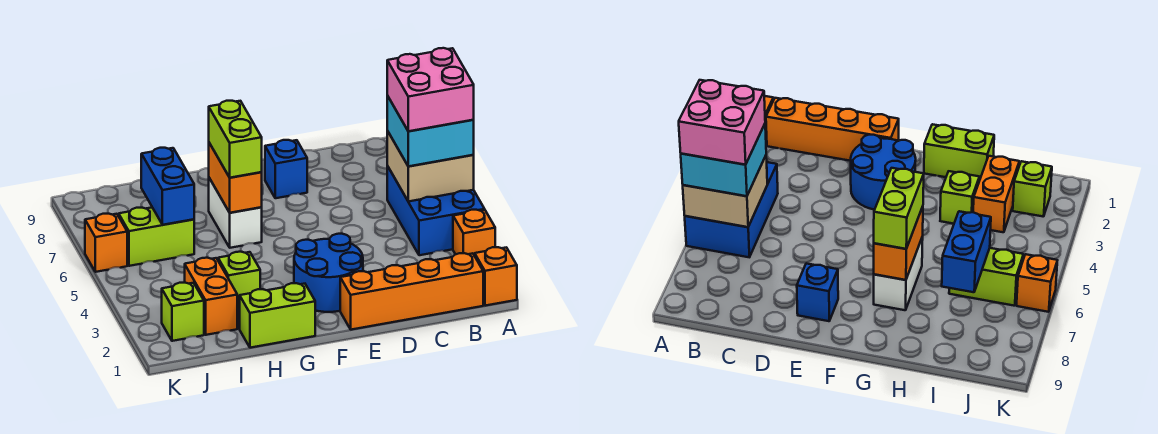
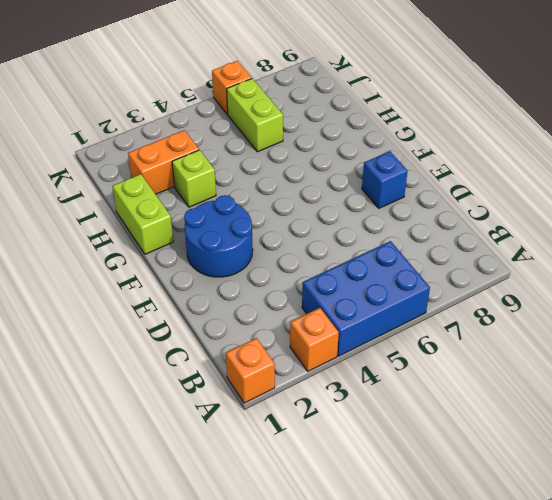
none -> orange brick B1:E1 level 1
none -> white brick G6:G7 level 1
none -> lime brick J2 level 1

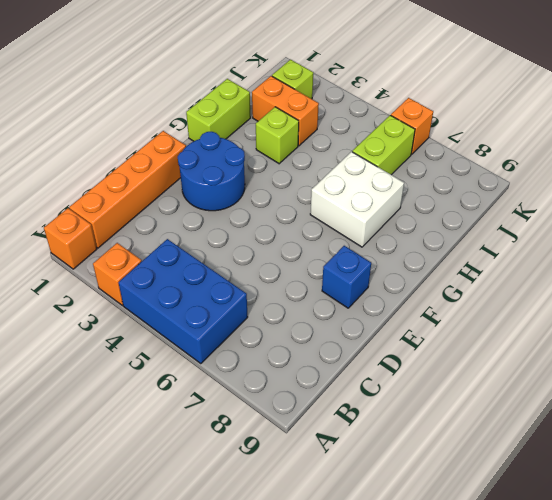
white brick G6:H7 level 1 -> white brick G6:G7 level 1
none -> tan brick A5:B6 level 2
none -> orange brick G6:G7 level 2
none -> blue brick I6:I7 level 2

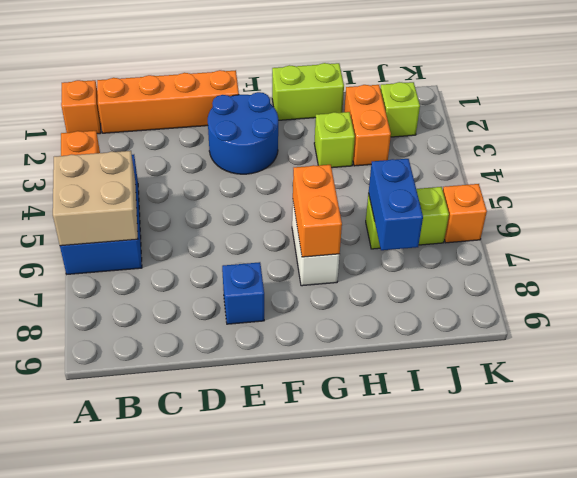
none -> cyan brick A5:B6 level 3
none -> lime brick G6:G7 level 3
none -> pink brick A5:B6 level 4

